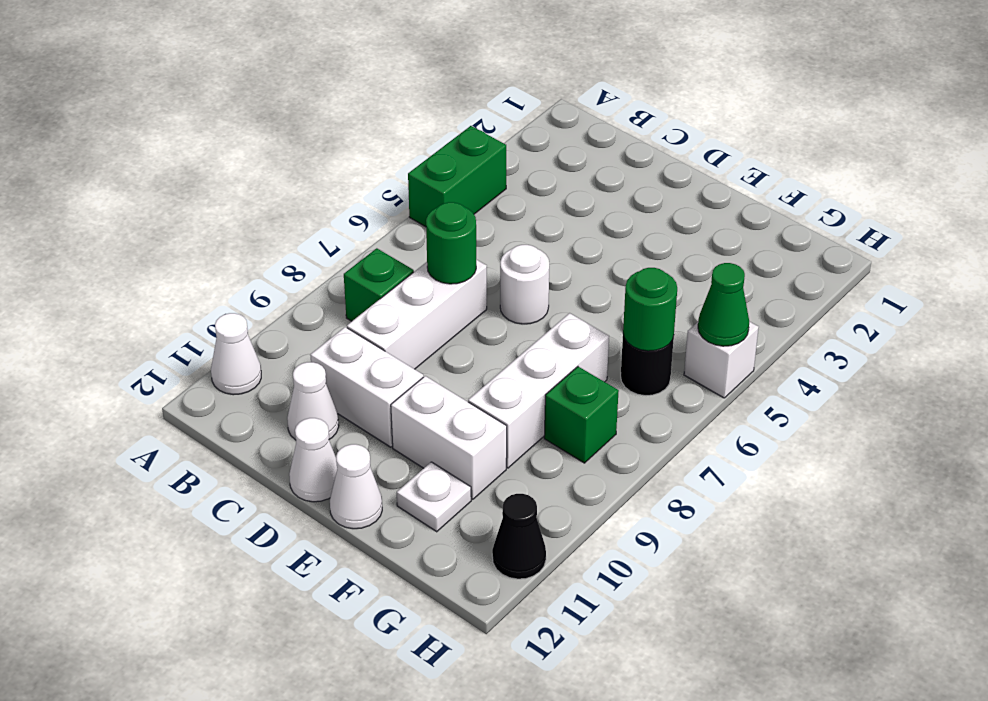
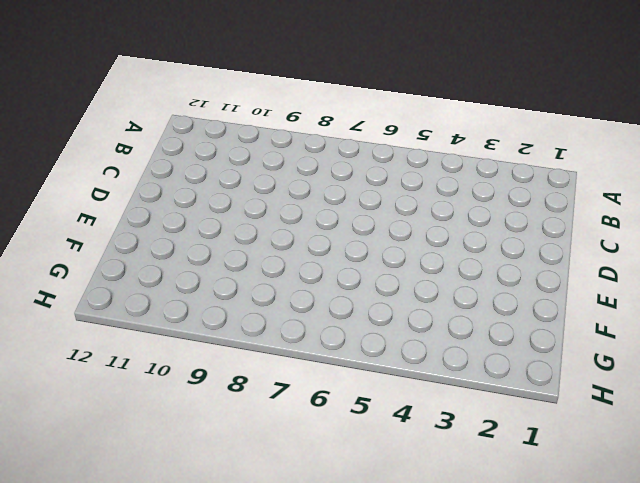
none -> green brick A4:A5 level 1
none -> white cone A11 level 1
none -> green brick B8 level 1

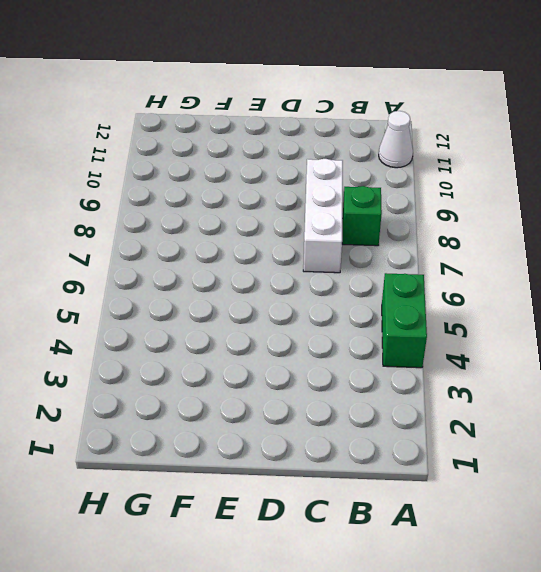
none -> white brick C10:D10 level 1
none -> white cone C11 level 1
none -> white round brick D6 level 1

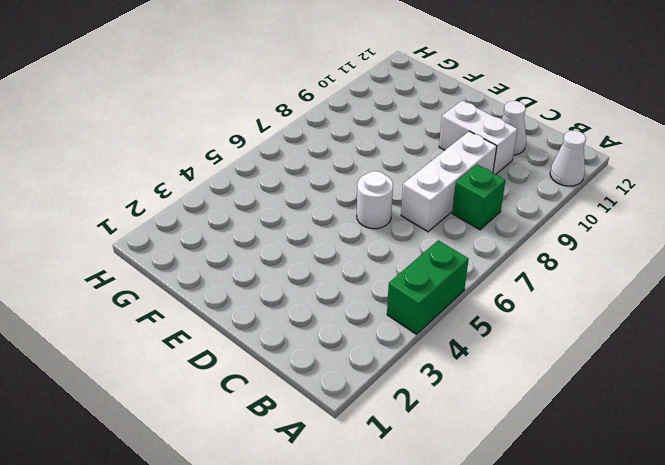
none -> white cone D12 level 1
none -> white brick E10:F10 level 1
none -> white cone E12 level 1

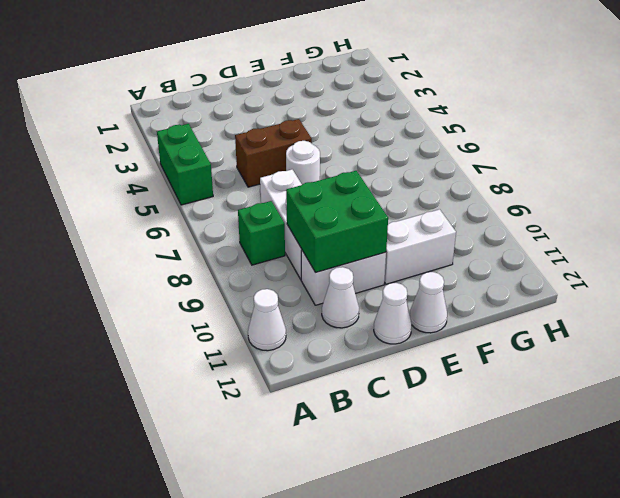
brown brick C5:D5 level 1 -> none
green brick C9:D10 level 2 -> none
none -> white brick F7:F9 level 1
none -> white plate F11 level 1
none -> black round brick G6 level 1

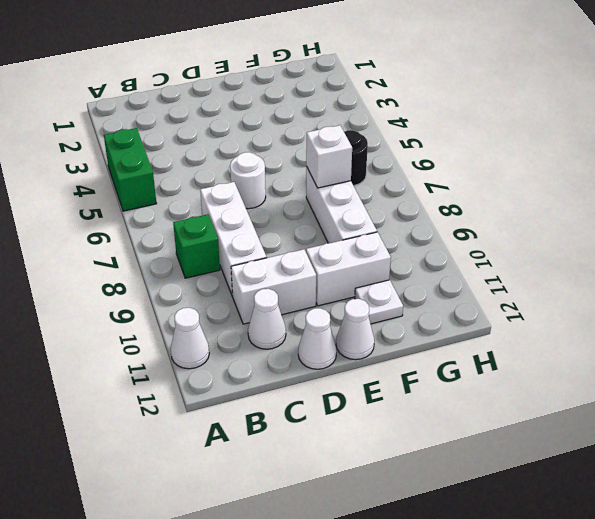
white brick F7 level 2 -> white brick H5 level 1
none -> green brick G8 level 1
none -> black cone H11 level 1
none -> green round brick C7 level 2

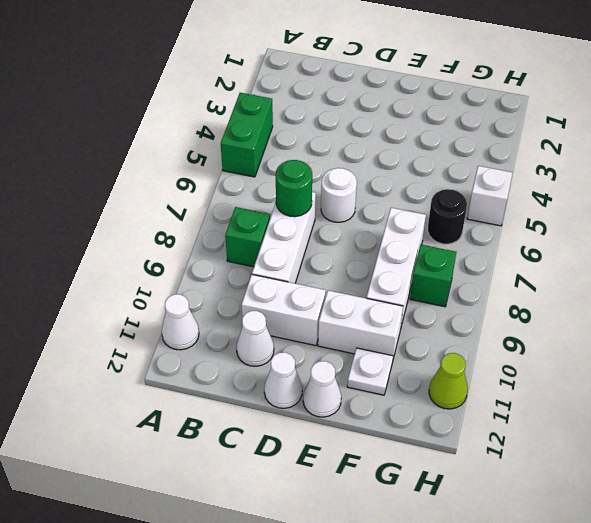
lime cone H11 level 1 -> black cone H11 level 1
none -> green round brick G6 level 2
none -> green cone H5 level 2

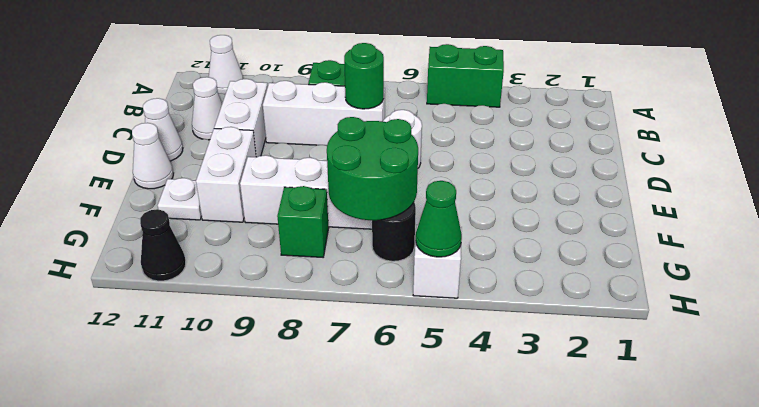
green round brick F6:G7 level 2 -> green round brick G6 level 2

